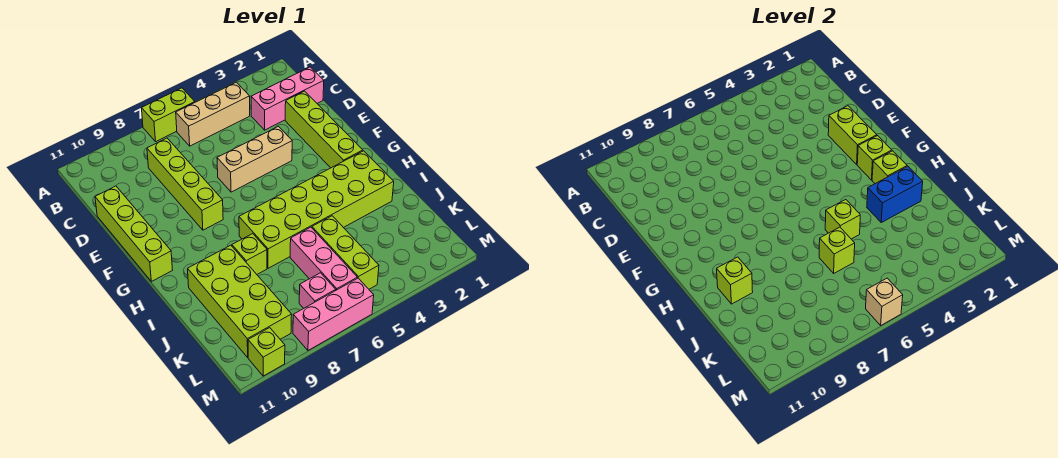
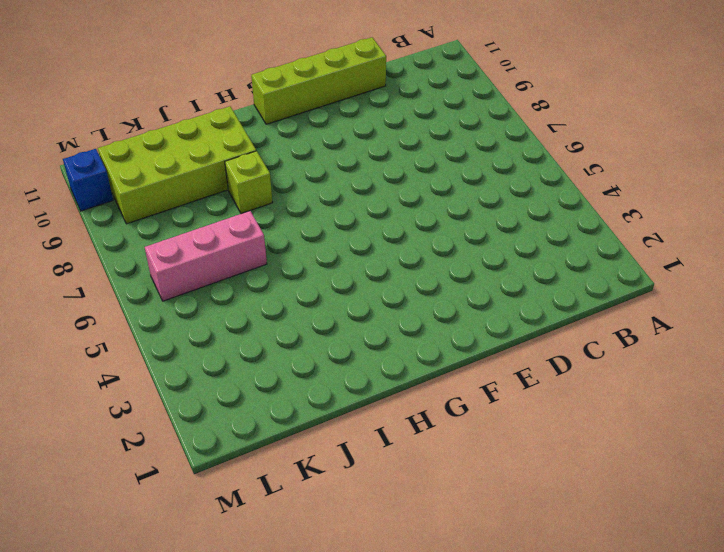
blue brick M10 level 1 -> lime brick M10 level 1
none -> lime brick A6:A7 level 1
none -> tan brick B4:B6 level 1
none -> pink brick C1:C3 level 1

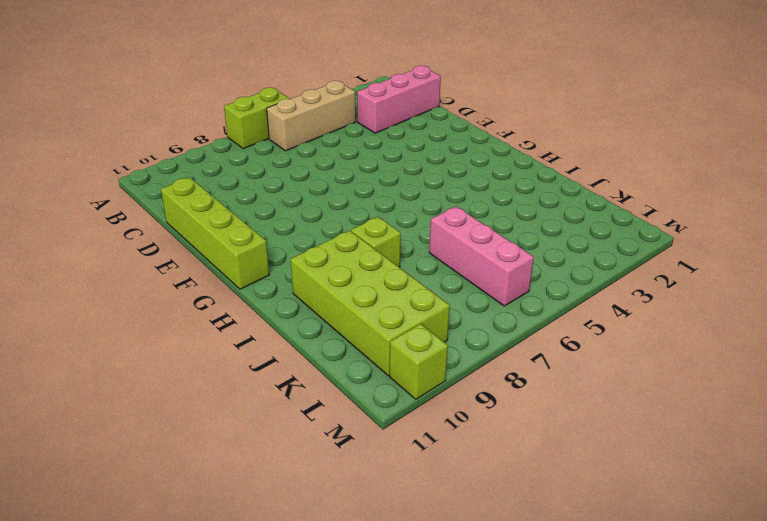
none -> lime brick C8:F8 level 1
none -> lime brick D2:G2 level 1
none -> tan brick E4:E6 level 1

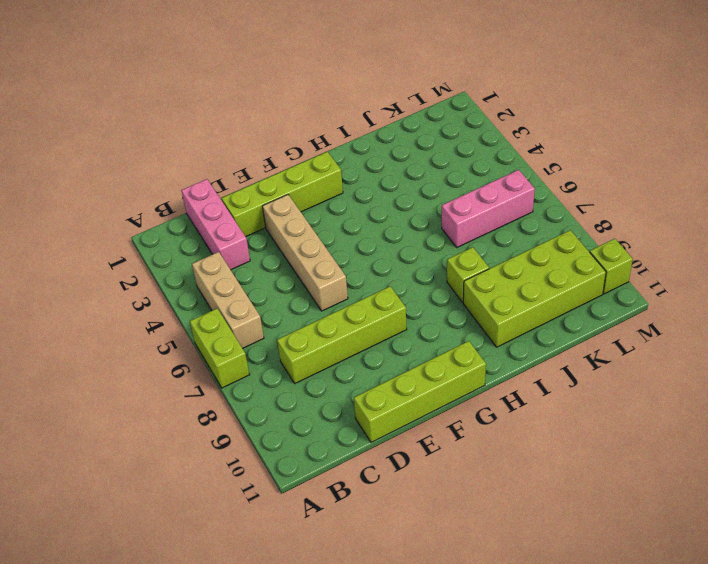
tan brick E3:E6 level 1 -> tan brick E4:E6 level 1
none -> lime brick H2:I7 level 1
none -> lime brick J5:L5 level 1
none -> pink brick L7 level 1

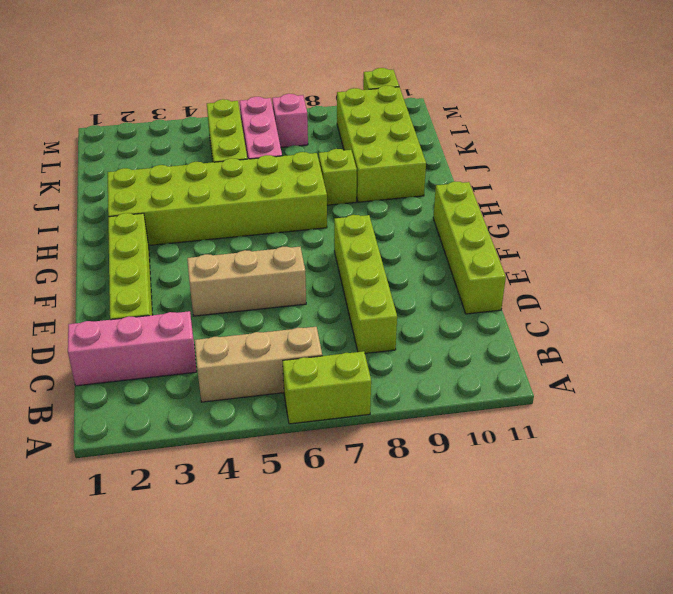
none -> pink brick M6:M8 level 1
none -> lime brick E2:F2 level 2
none -> lime brick G2 level 2

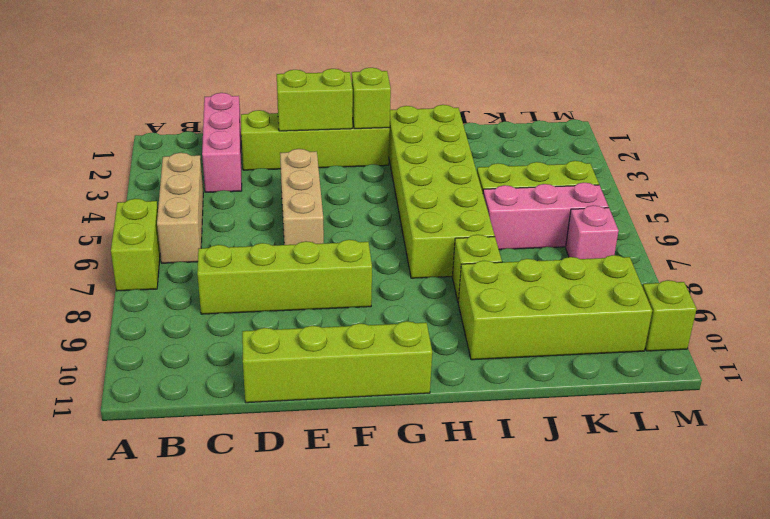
none -> pink brick M6:M8 level 1
none -> lime brick H2 level 2
none -> blue brick I2:I3 level 2

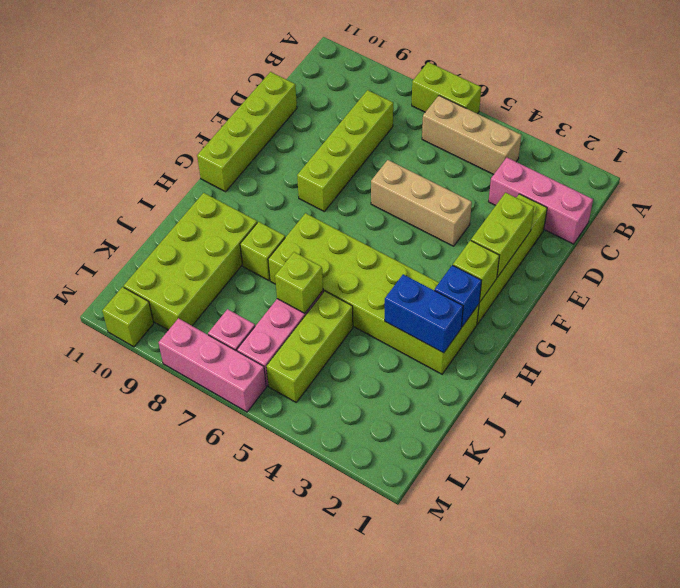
blue brick H2 level 2 -> lime brick H2 level 2
none -> lime brick I5 level 2
none -> lime brick I10 level 2
none -> tan brick M6 level 2

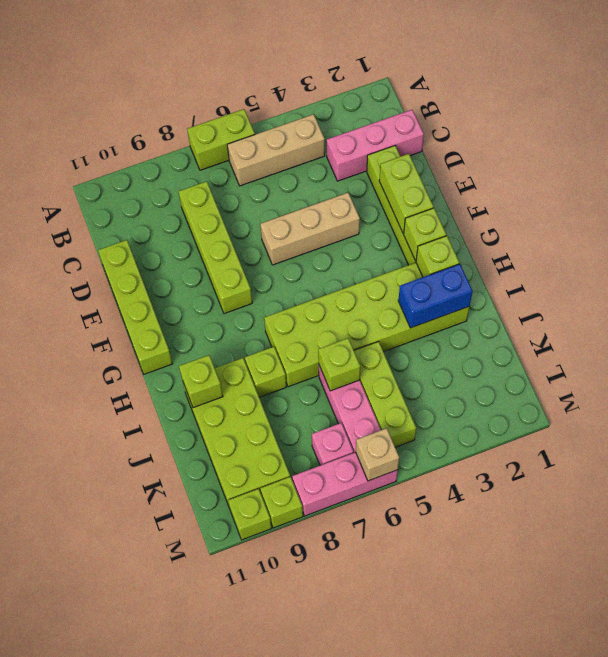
lime brick M9 level 1 -> lime brick I5 level 2

